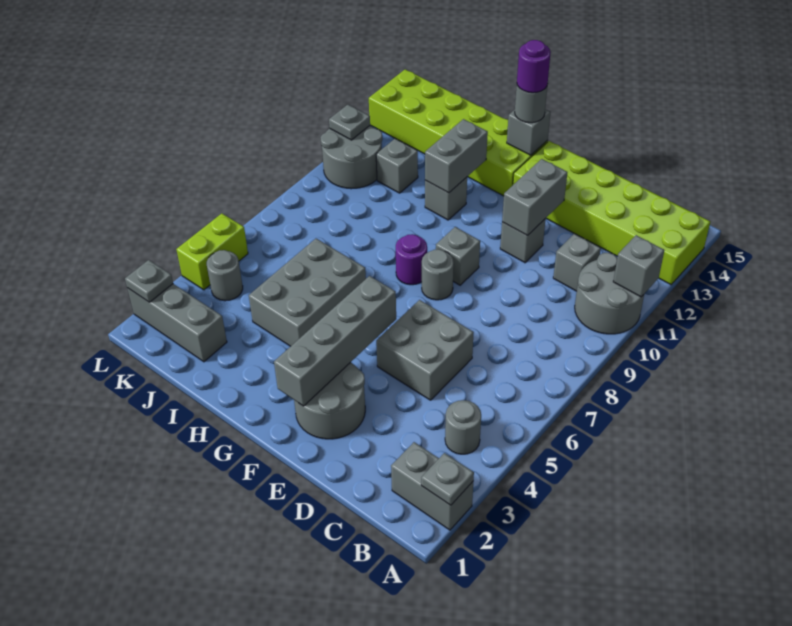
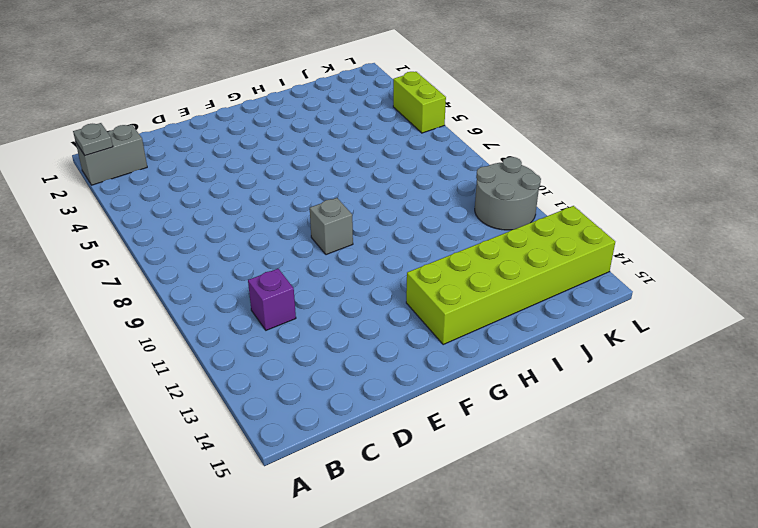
purple brick C11 level 1 -> grey brick C11 level 1
none -> grey round brick A10:B11 level 1
none -> lime brick A13:F14 level 1
none -> grey round brick B4 level 1

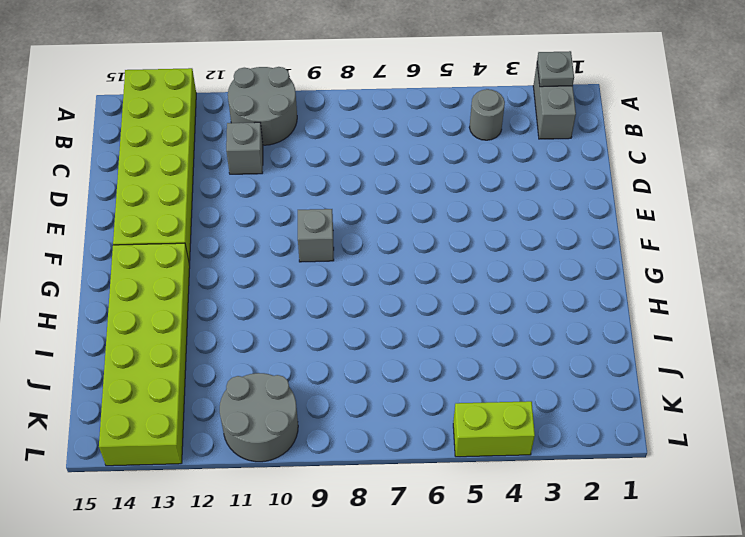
none -> grey brick D5:E6 level 1
none -> grey round brick E2:F3 level 1
none -> grey brick E11 level 1

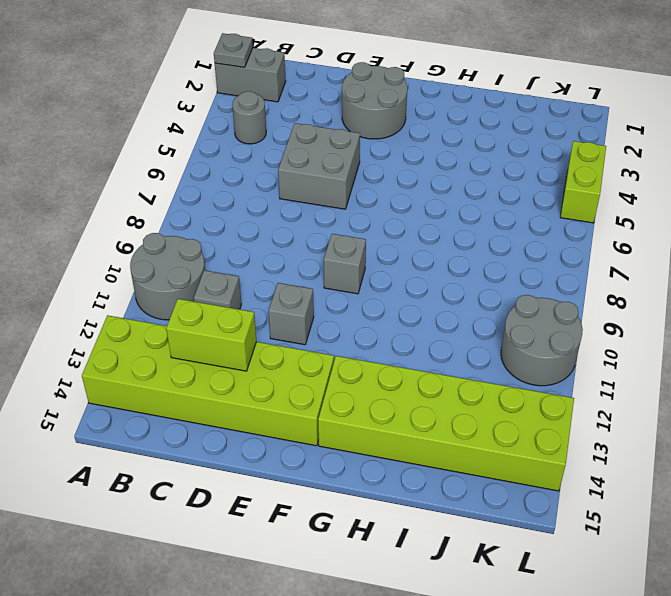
lime brick C13:D13 level 2 -> none
none -> grey round brick F8 level 1
none -> purple round brick G8 level 1
none -> grey brick H4:I6 level 1

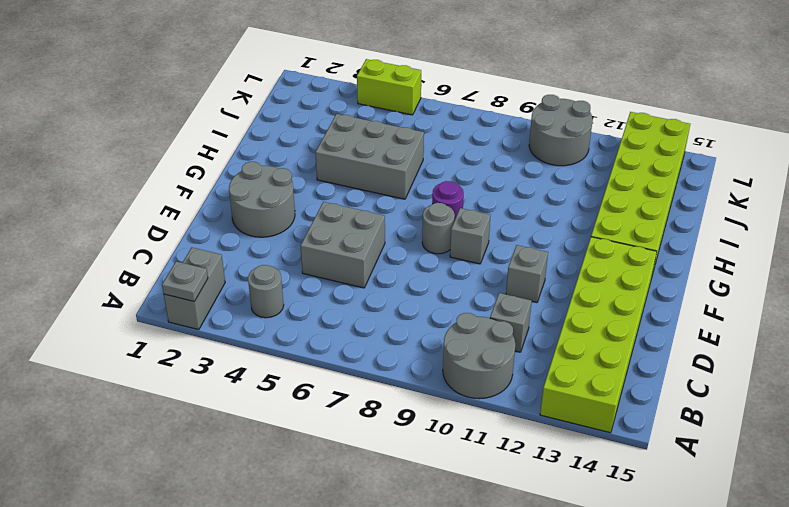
none -> grey brick H11 level 1
none -> grey brick J2:L2 level 1
none -> grey brick J11 level 1

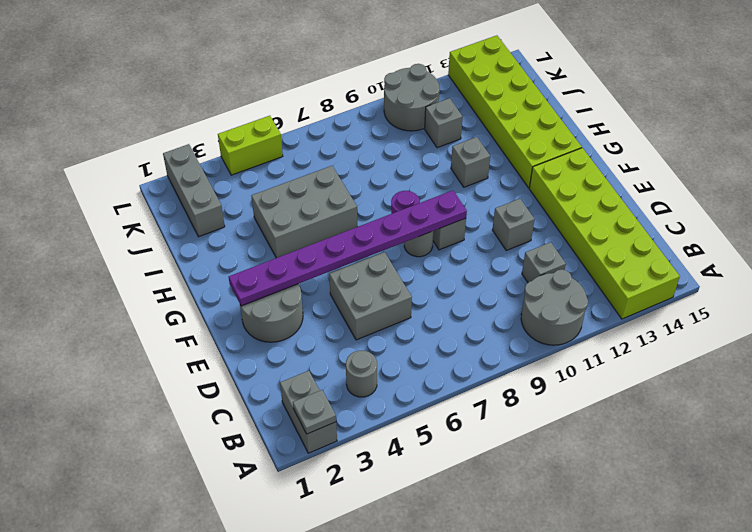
purple plate F2:F9 level 2 -> grey brick F2:F5 level 2
none -> grey round brick K4 level 1
none -> grey brick A11 level 2
none -> grey brick E11:E12 level 2

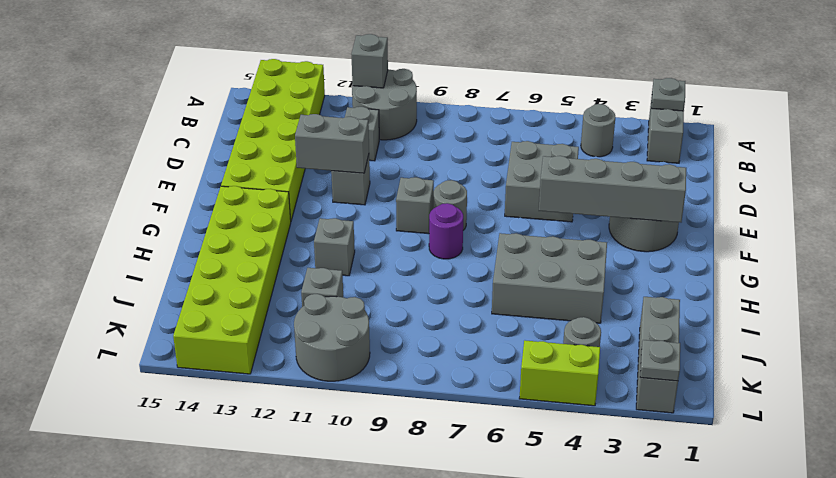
none -> grey brick G14 level 2
none -> grey brick H11:H12 level 2
none -> grey plate L11 level 2

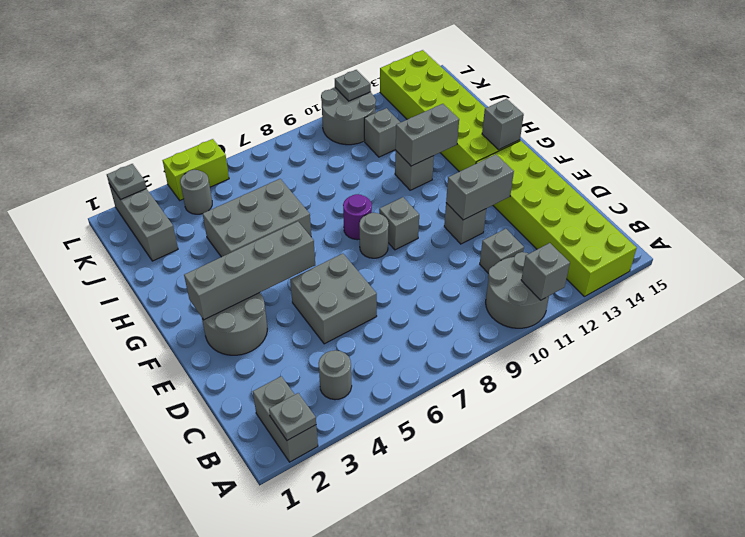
none -> grey round brick G14 level 3
none -> purple round brick G14 level 4

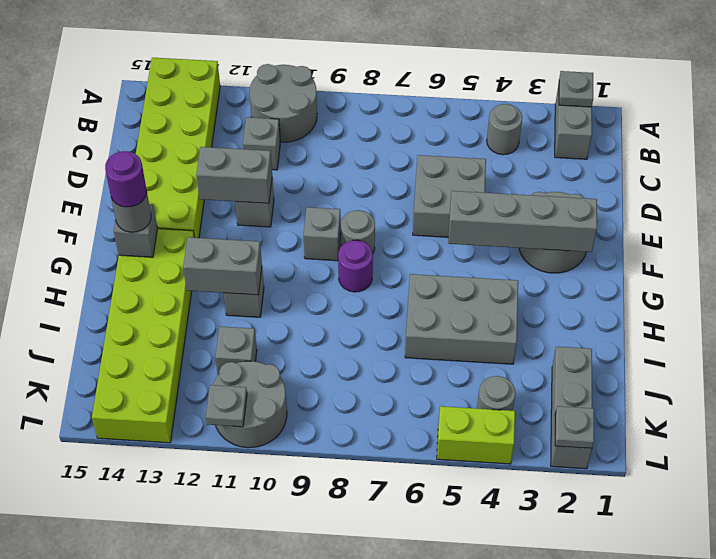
none -> grey brick A11 level 2

